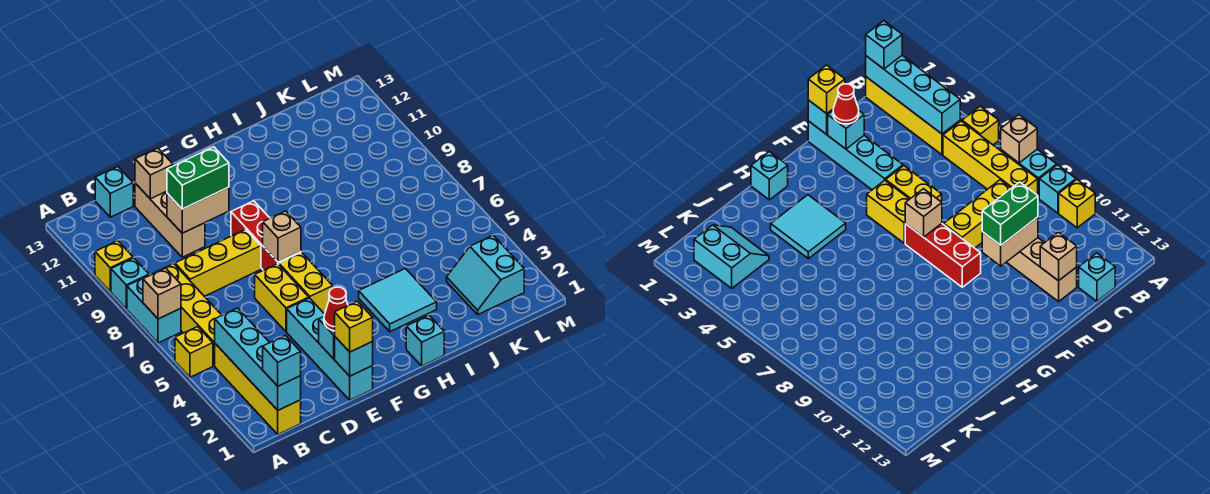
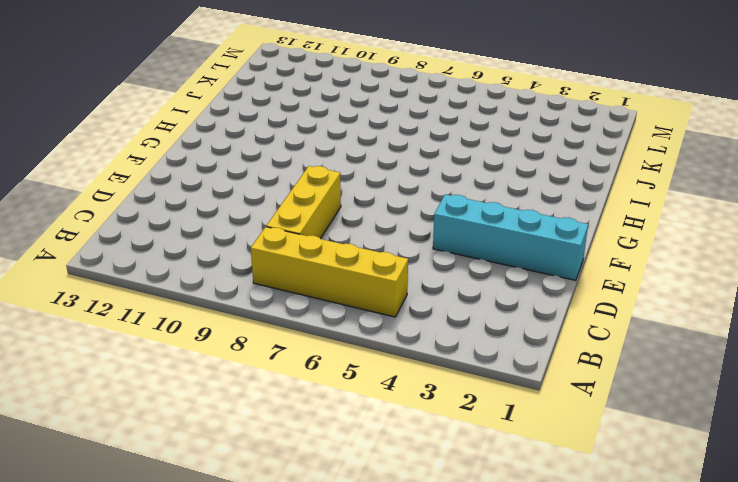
none -> yellow brick A5 level 1
none -> cyan brick A7:A8 level 1
none -> cyan brick A9 level 1

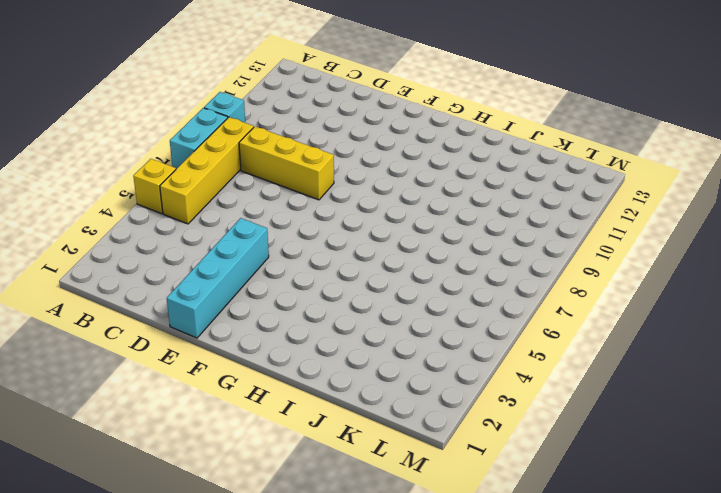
none -> yellow brick A10 level 1
none -> yellow brick B1:B4 level 1
none -> cyan brick C13 level 1

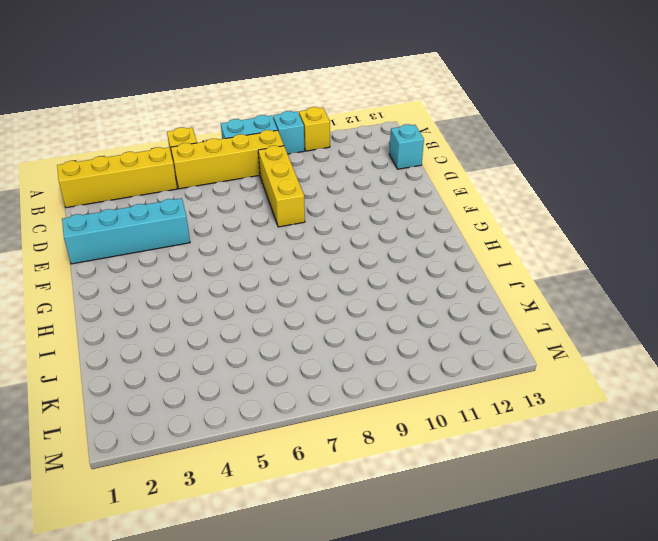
none -> tan brick D10:D12 level 1
none -> yellow brick E5:E6 level 1
none -> yellow brick F5:F6 level 1

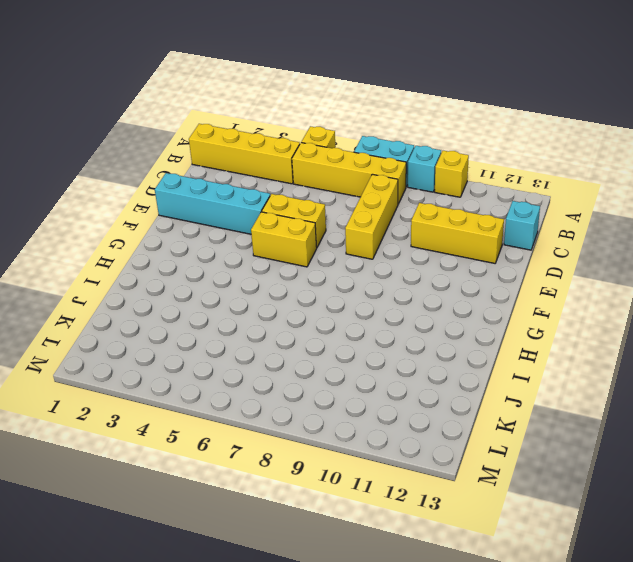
yellow brick D10:D12 level 1 -> tan brick D10:D12 level 1
none -> red brick F7:F9 level 1
none -> cyan brick H1 level 1
none -> cyan tile H3:I4 level 1

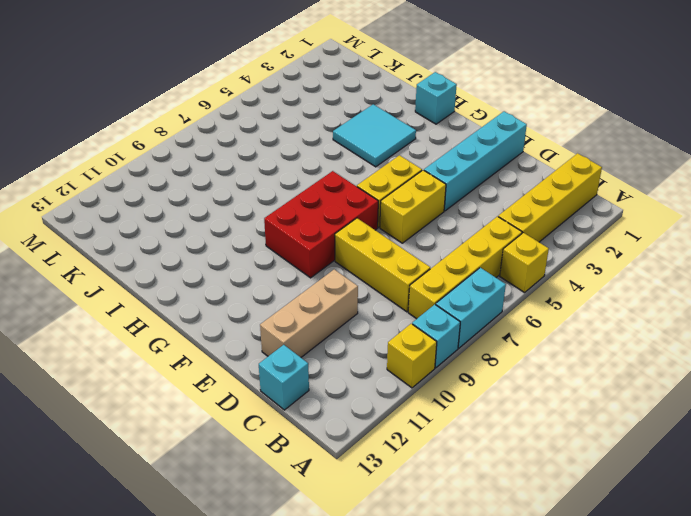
red brick F7:G9 level 1 -> red brick F7:F9 level 1
none -> cyan slope K2:L3 level 1 top L
none -> tan brick A7 level 2
none -> cyan brick B1:B4 level 2

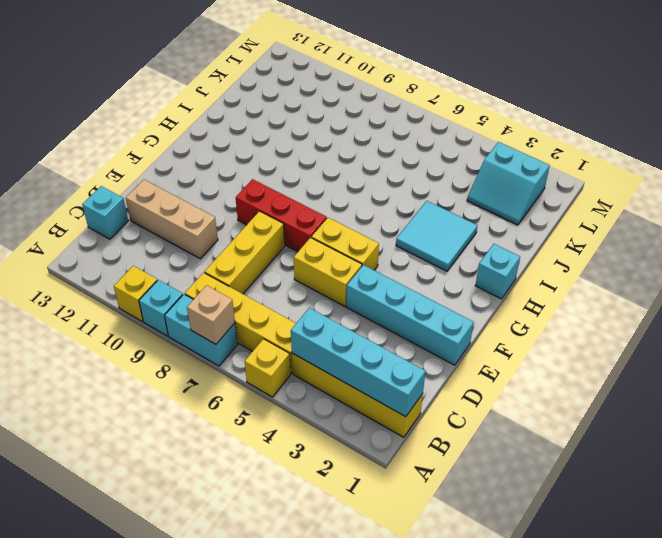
none -> tan brick D10:E10 level 2
none -> tan brick D12 level 2
none -> cyan brick E1 level 2

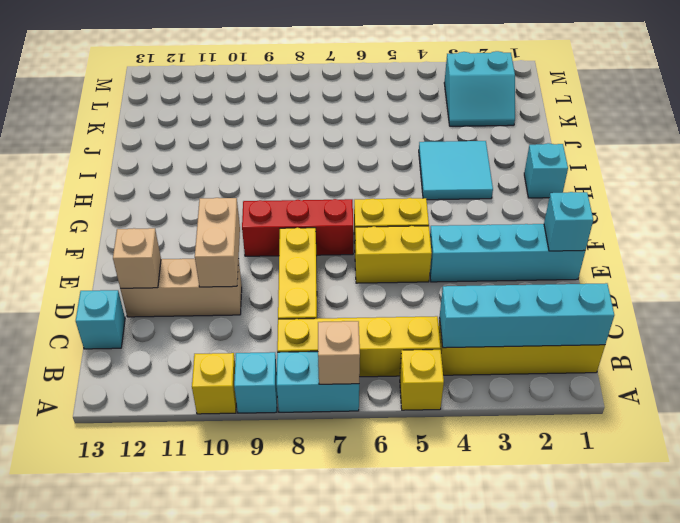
none -> cyan brick E2 level 2
none -> tan brick F7 level 2
none -> cyan brick B1 level 3

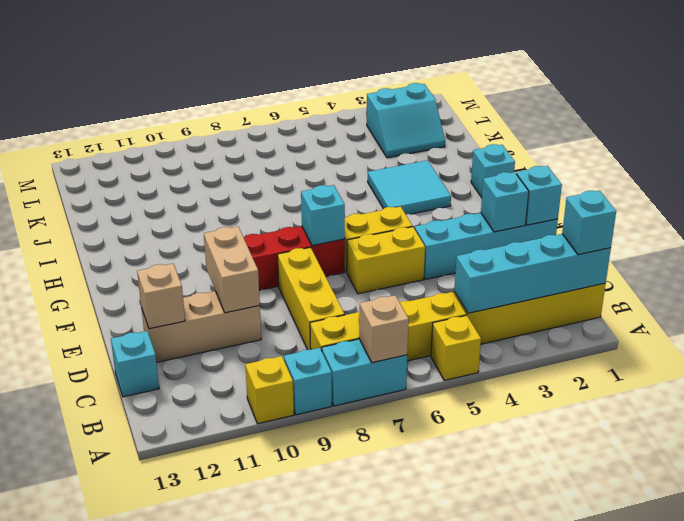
cyan brick F7 level 2 -> tan brick F7 level 2
none -> green brick D10:E10 level 3
none -> yellow brick E1 level 3
none -> red cone E2 level 3

